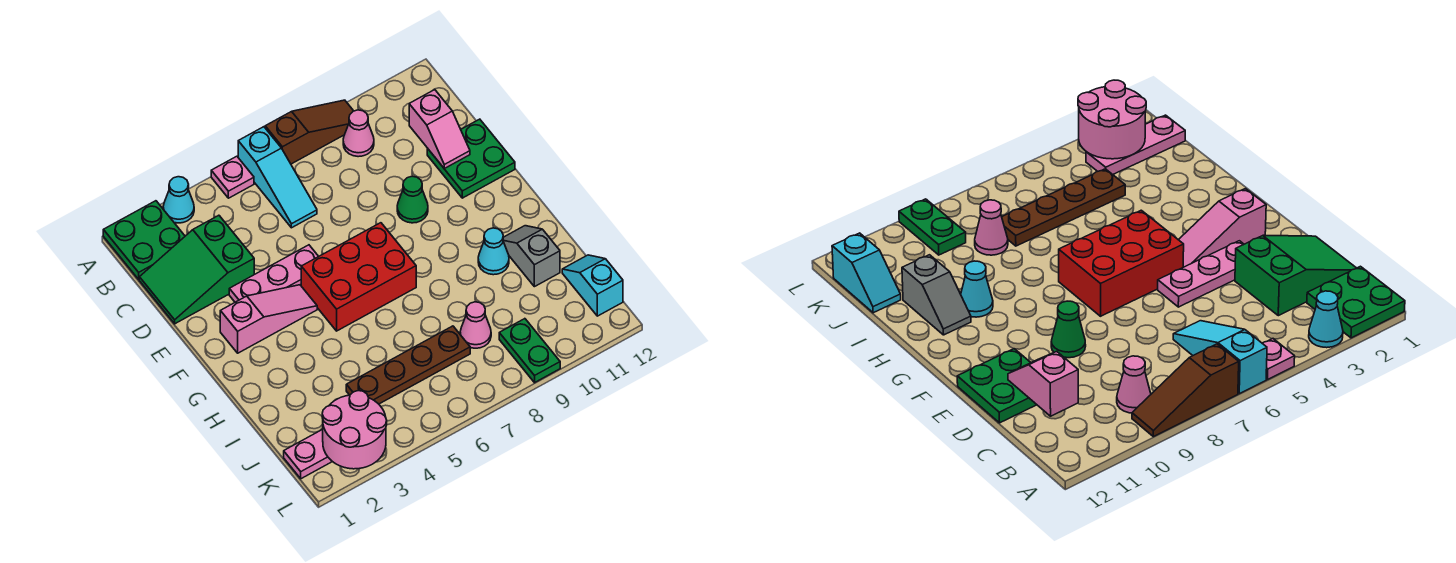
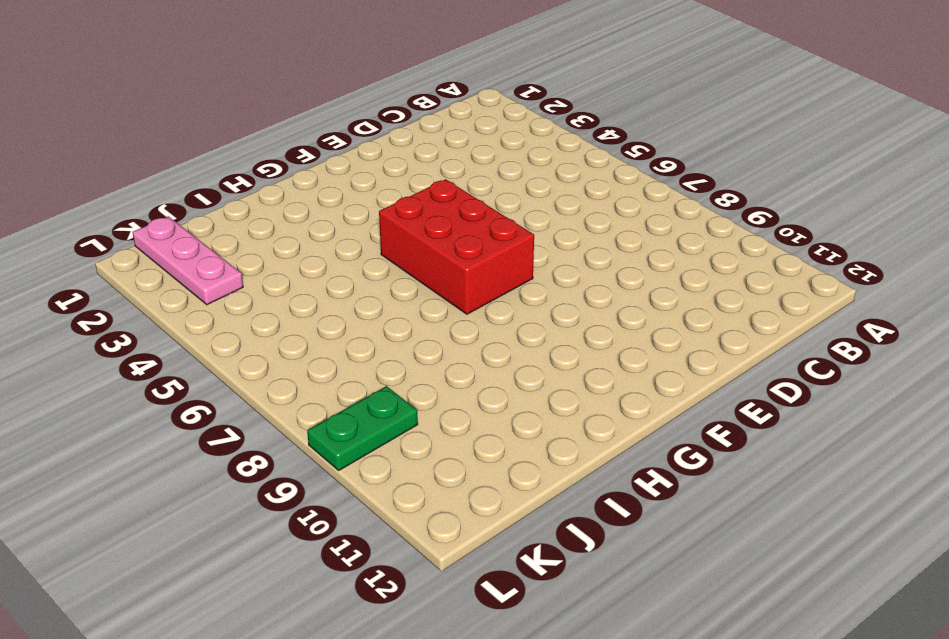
none -> green plate A1:B2 level 1
none -> cyan cone A3 level 1
none -> pink plate A5 level 1

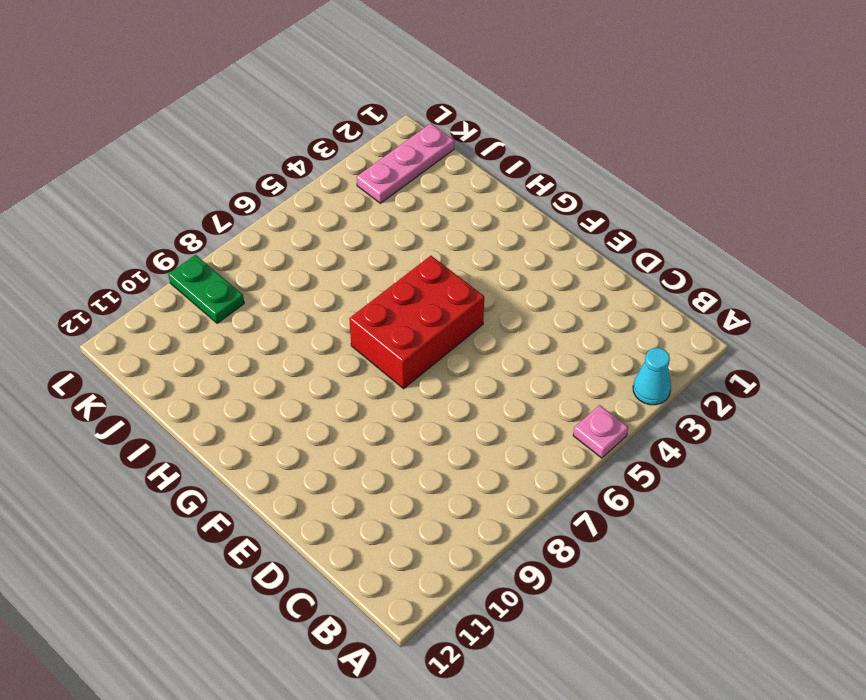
none -> green plate A1:B2 level 1
none -> cyan slope A6:C6 level 1 top A
none -> brown slope A7:A9 level 1 top 7

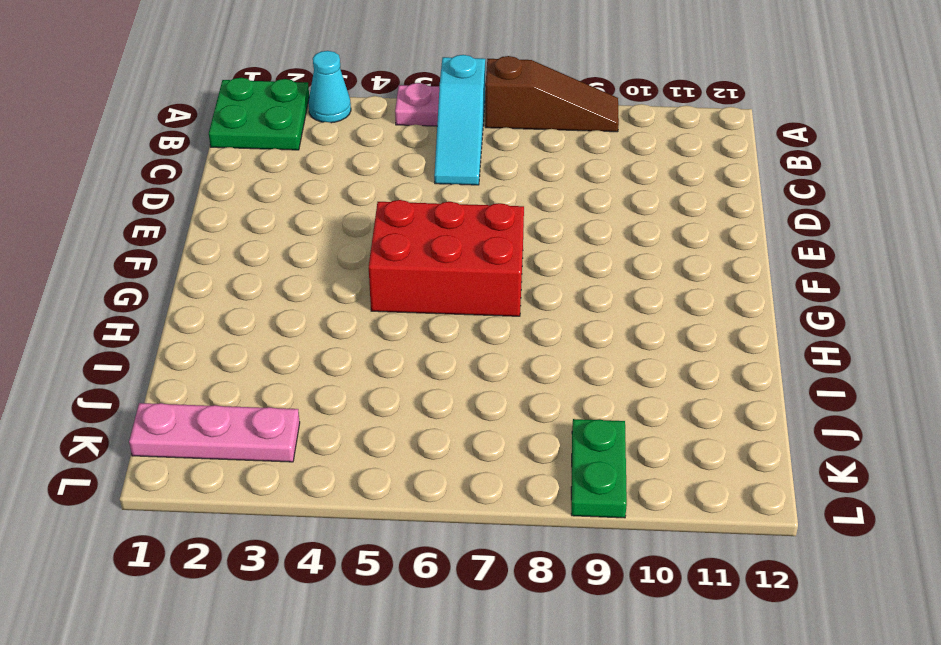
none -> pink cone B9 level 1
none -> green slope C1:D3 level 1 top 3
none -> green plate D11:E12 level 1

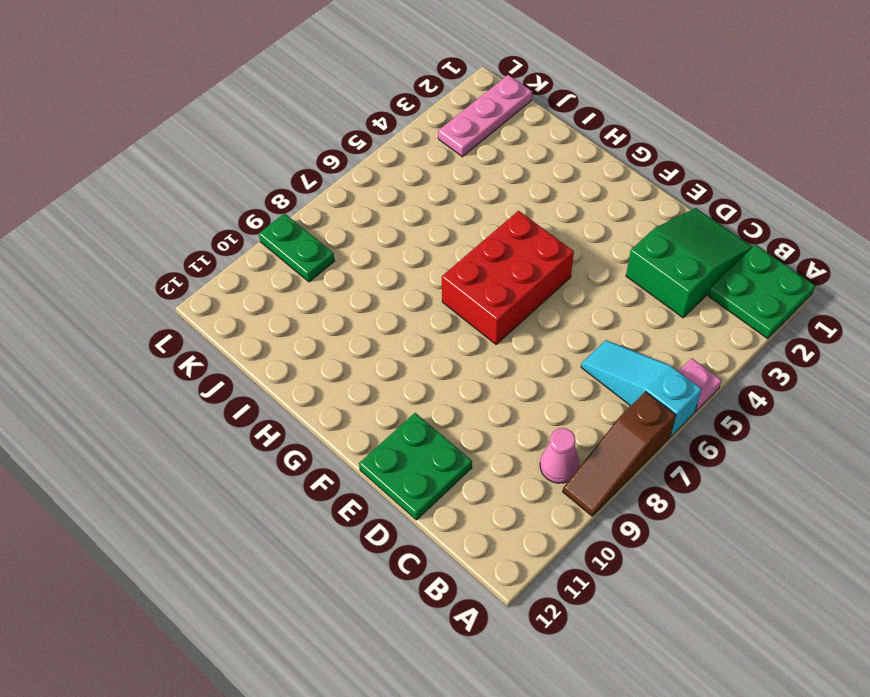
none -> cyan cone A3 level 1
none -> pink plate E3:E5 level 1
none -> green cone E9 level 1

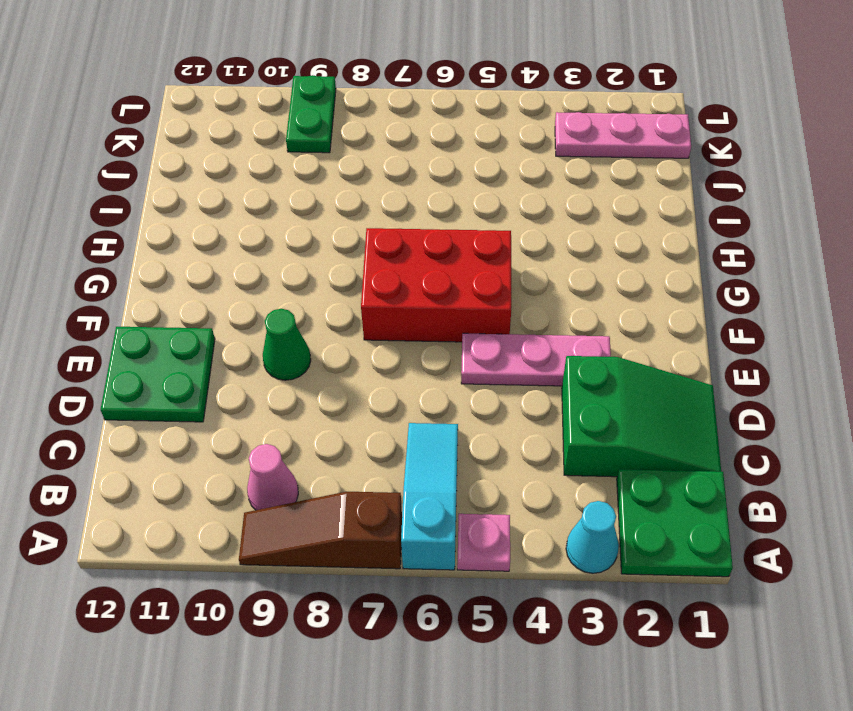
none -> pink slope F2:F4 level 1 top 2
none -> cyan cone H10 level 1
none -> grey slope H11:I11 level 1 top I

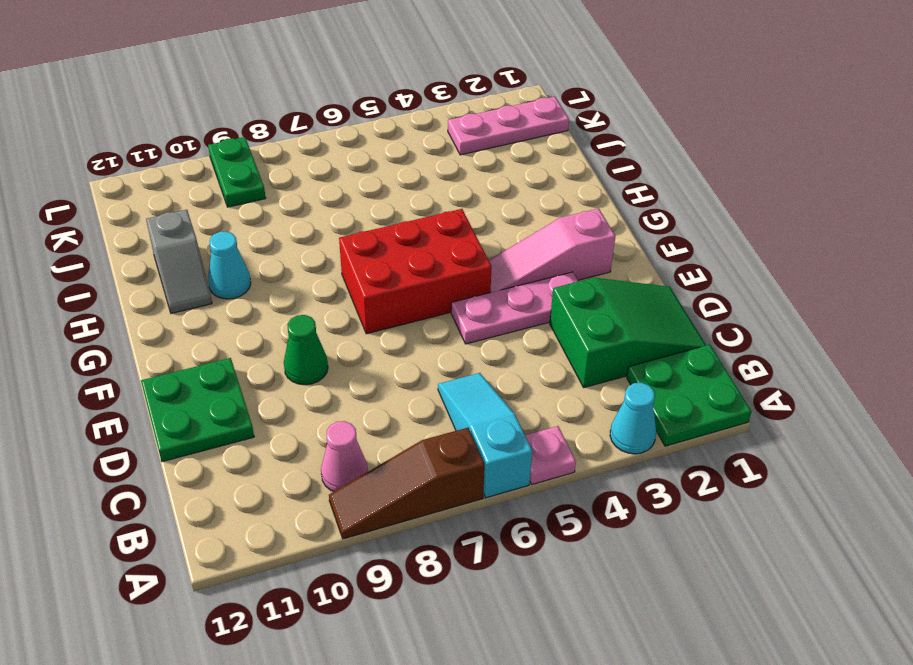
none -> brown plate J4:J7 level 1
none -> pink cone J8 level 1
none -> cyan slope J12:K12 level 1 top K

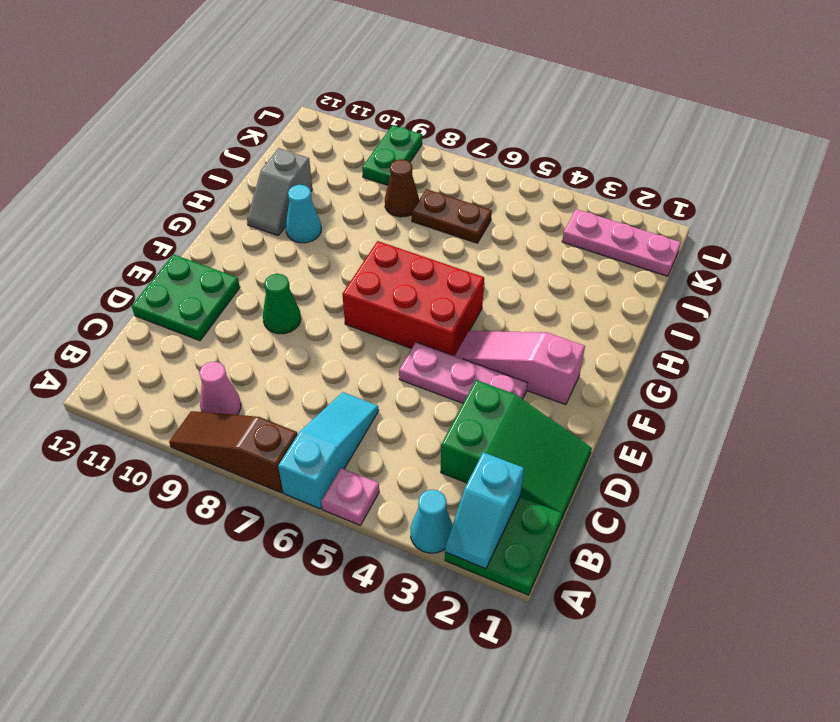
cyan slope A2:B2 level 2 top B -> cyan slope J12:K12 level 1 top K
brown plate J6:J7 level 1 -> brown plate J4:J7 level 1
brown cone J8 level 1 -> pink cone J8 level 1
none -> pink slope C11:D11 level 2 top C
none -> pink round brick K2:L3 level 2

